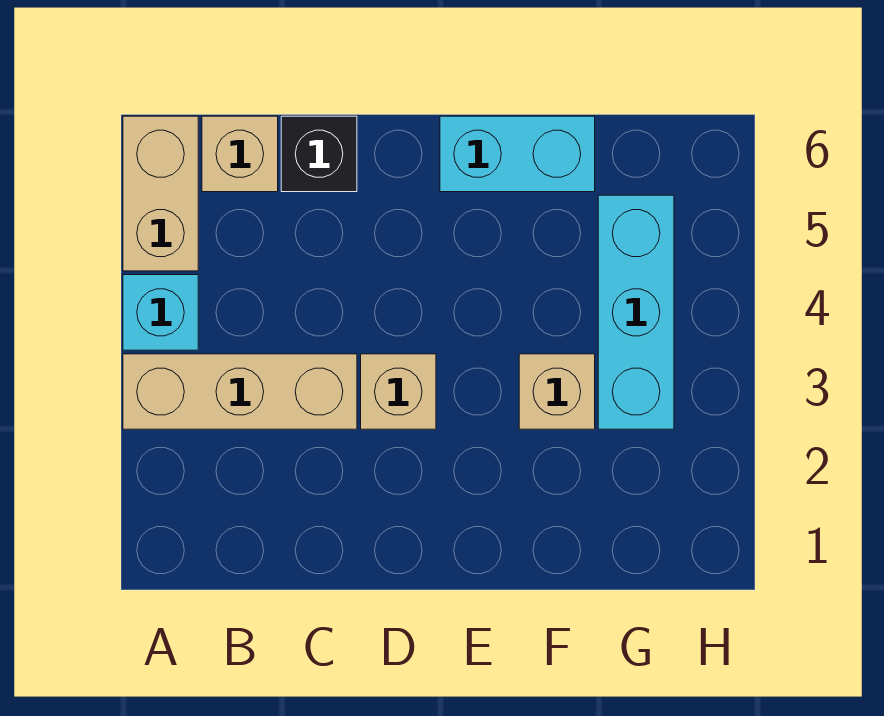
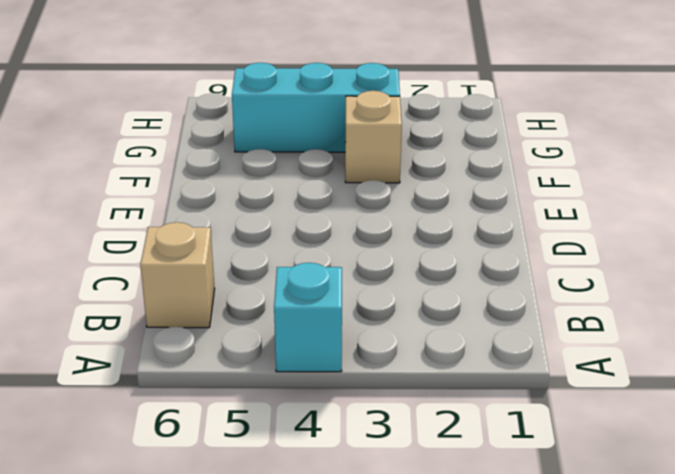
none -> tan brick A3:C3 level 1
none -> tan brick A5:A6 level 1

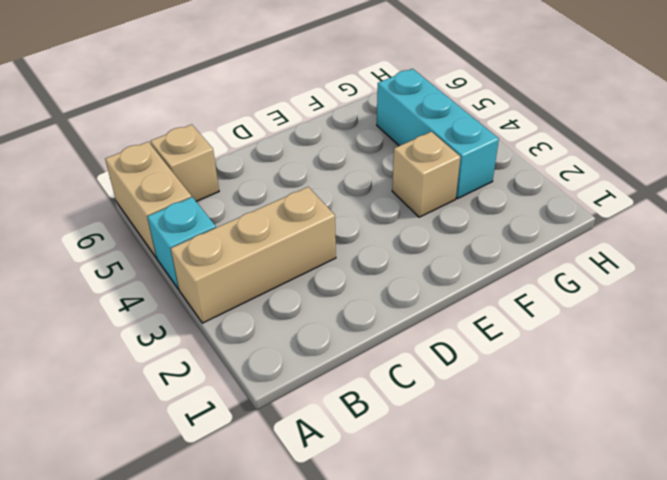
none -> black brick C6 level 1
none -> tan brick D3 level 1

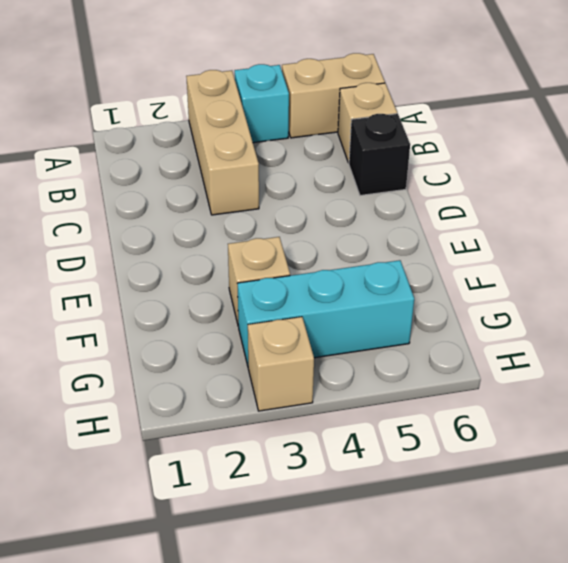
tan brick H3 level 1 -> tan brick D3 level 1
none -> cyan brick E6:F6 level 1

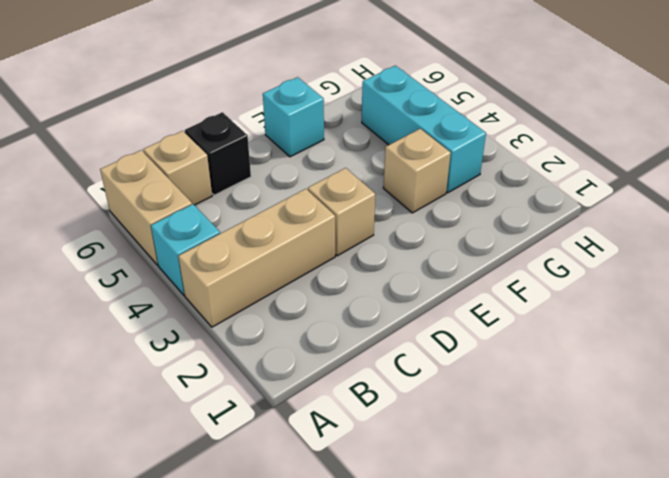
cyan brick E6 level 1 -> cyan brick E6:F6 level 1

